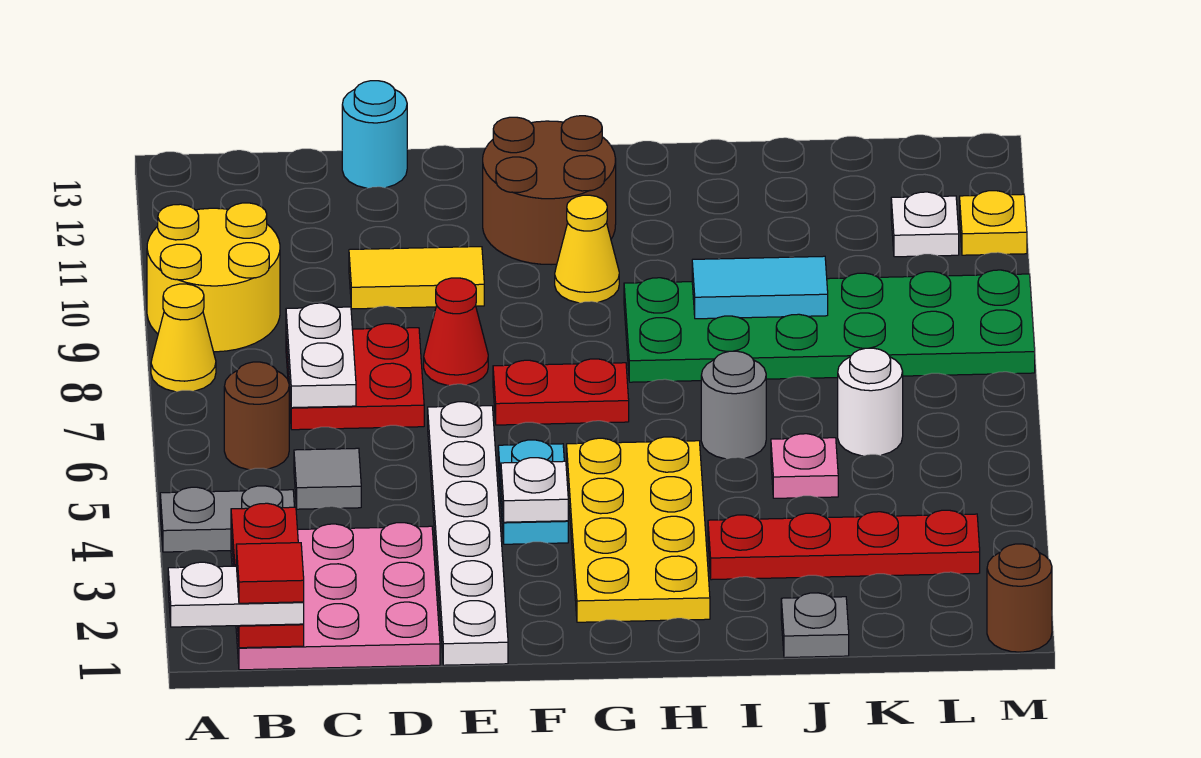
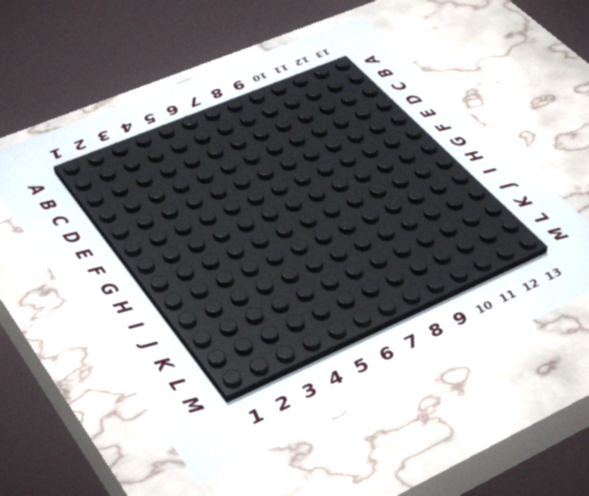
none -> grey plate A4:B4 level 1
none -> yellow cone A8 level 1
none -> yellow round brick A9:B10 level 1
none -> pink plate B1:D3 level 1

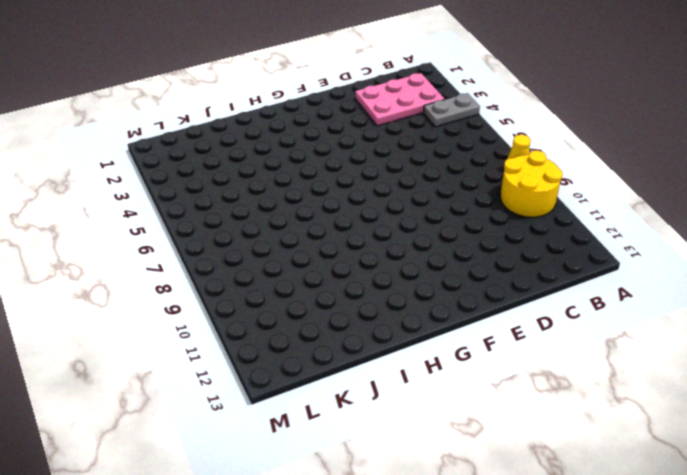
pink plate B2:D3 level 1 -> pink plate B1:D3 level 1
none -> brown round brick B6 level 1
none -> grey tile C5 level 1
none -> red plate C7:D8 level 1
none -> yellow tile D10:E10 level 1

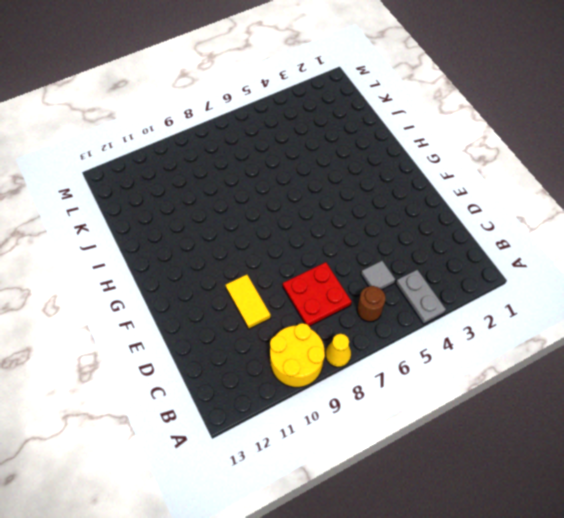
none -> pink plate B1:D3 level 1
none -> cyan round brick D13 level 1
none -> white plate E1:E6 level 1
none -> red cone E8 level 1

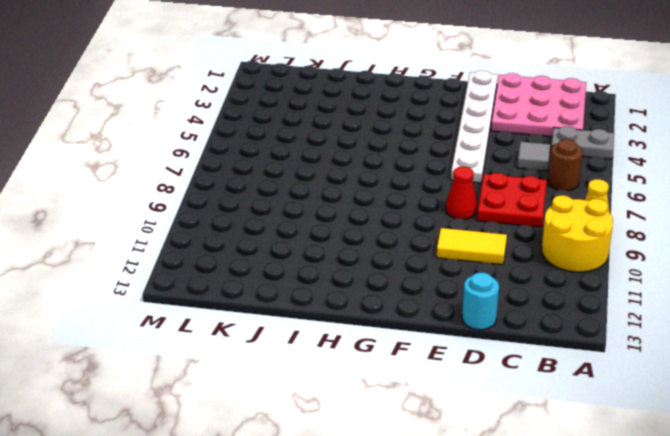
none -> cyan plate F4:F5 level 1
none -> red plate F7:G7 level 1
none -> brown round brick F11:G12 level 1
none -> yellow plate G2:H5 level 1

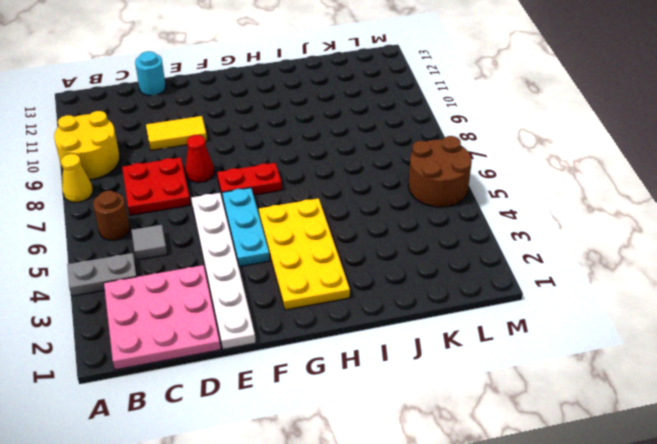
cyan plate F4:F6 level 1 -> cyan plate F4:F5 level 1
brown round brick L5:M6 level 1 -> brown round brick F11:G12 level 1
none -> yellow cone G10 level 1
none -> green plate H8:M9 level 1
none -> red plate I3:L3 level 1
none -> grey round brick I6 level 1

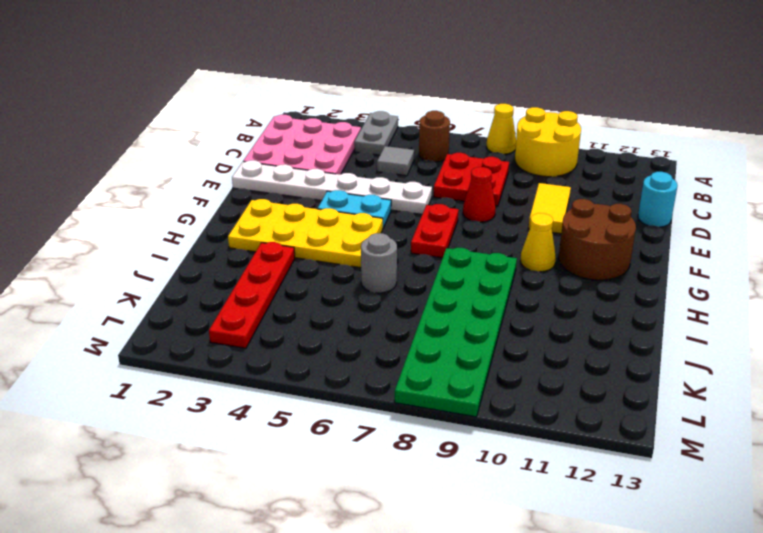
none -> grey plate J1 level 1
none -> pink plate J5 level 1
none -> white round brick K6 level 1
none -> white plate L11 level 1

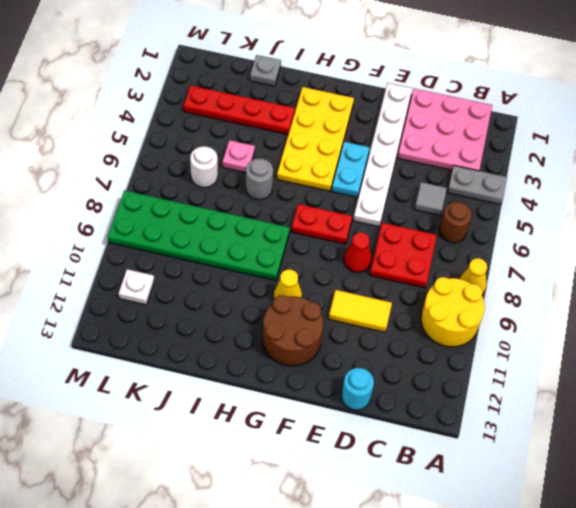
none -> brown round brick M1 level 1
none -> yellow plate M11 level 1
none -> red plate B1:B3 level 2
none -> white plate C7:C8 level 2

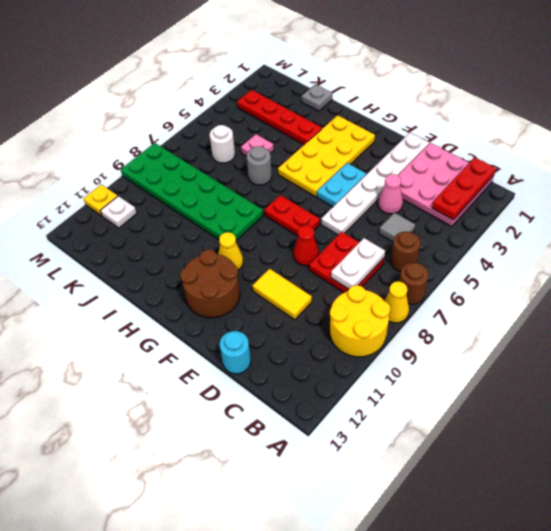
brown round brick A7 level 1 -> brown round brick M1 level 1
pink cone D4 level 1 -> none
none -> grey plate A4:B4 level 1
none -> white plate F4 level 2
none -> cyan tile I9:J9 level 2
none -> white plate A1:B1 level 3

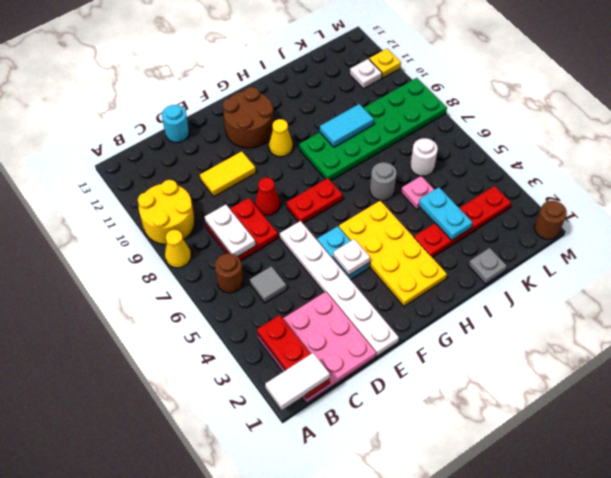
white tile A1:B1 level 3 -> white plate A1:B1 level 3
cyan plate J3:J4 level 2 -> none
none -> grey plate A4:B4 level 1
none -> red tile B1 level 4

